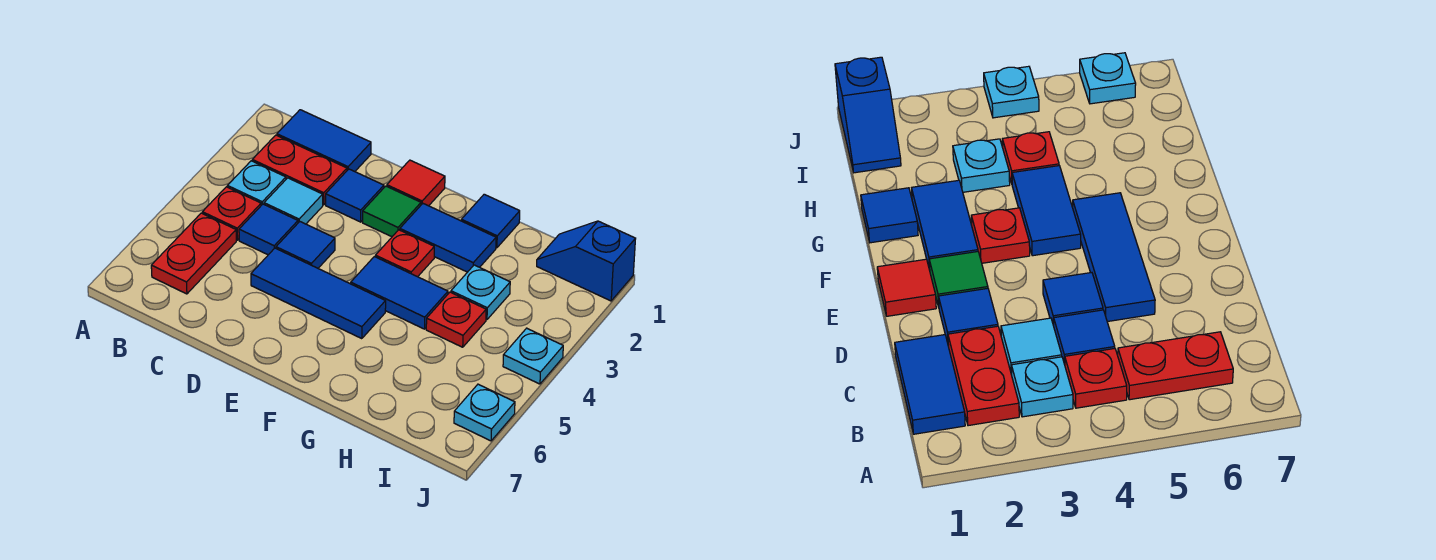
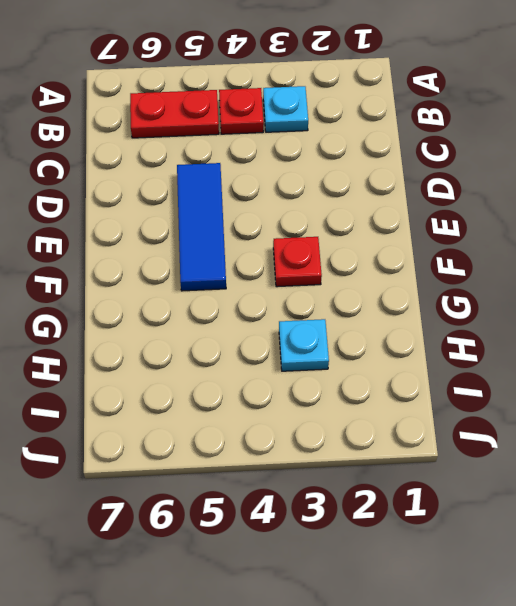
none -> blue tile B1:C1 level 1
none -> red plate B2:C2 level 1
none -> cyan tile C3 level 1

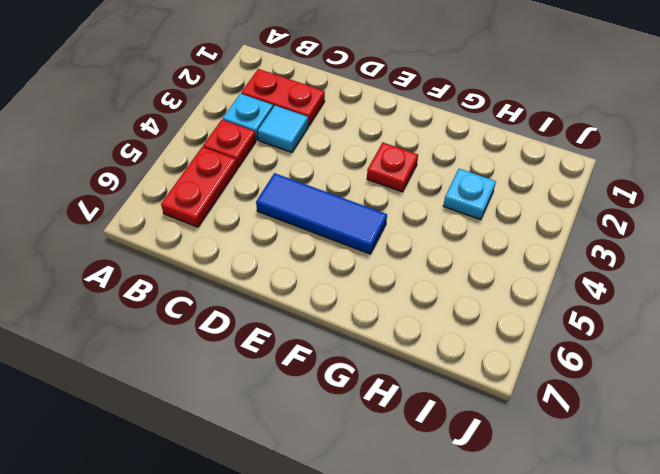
none -> blue tile B1:C1 level 1
none -> blue tile C4 level 1
none -> blue tile D2 level 1

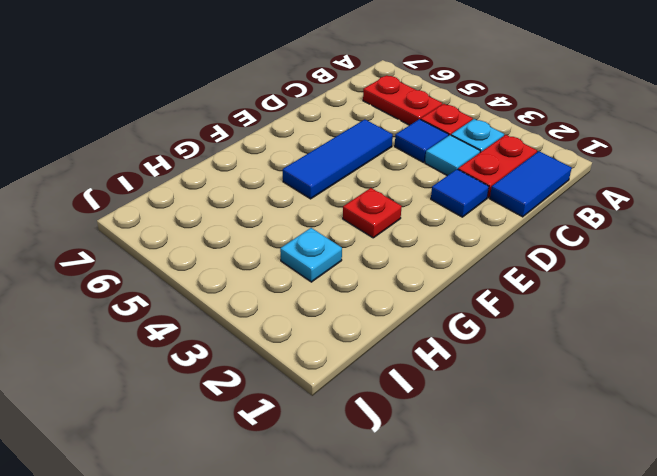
none -> blue tile D4 level 1
none -> red tile E1 level 1
none -> green tile E2 level 1

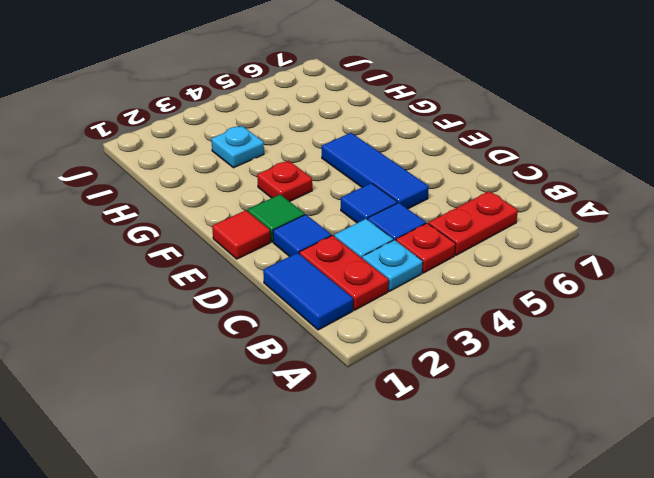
none -> blue tile F2:G2 level 1
none -> blue tile F4:G4 level 1
none -> blue tile G1 level 1

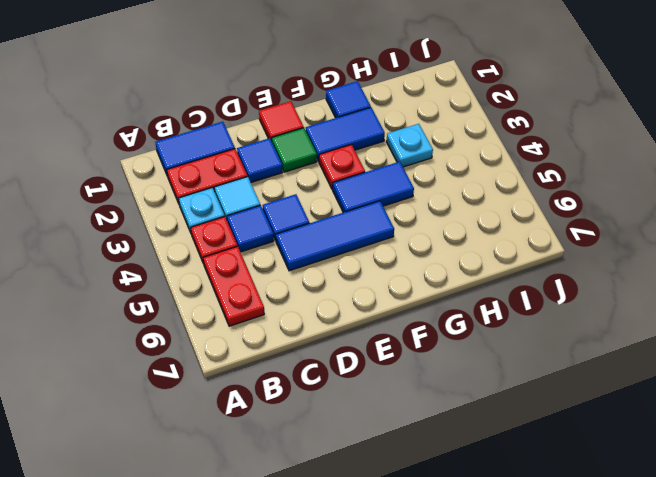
none -> red plate H4 level 1
none -> blue slope I1:J1 level 1 top J
none -> cyan plate J4 level 1

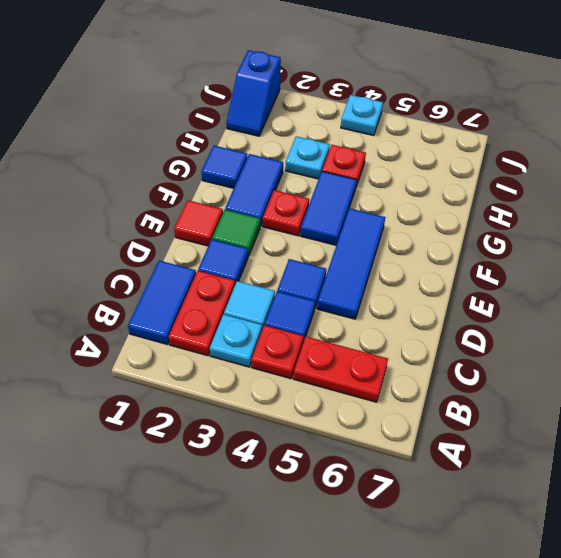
none -> cyan plate J6 level 1

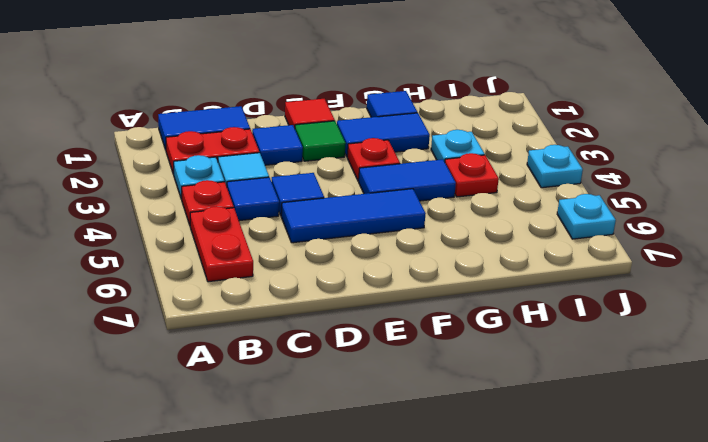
none -> blue slope I1:J1 level 1 top J

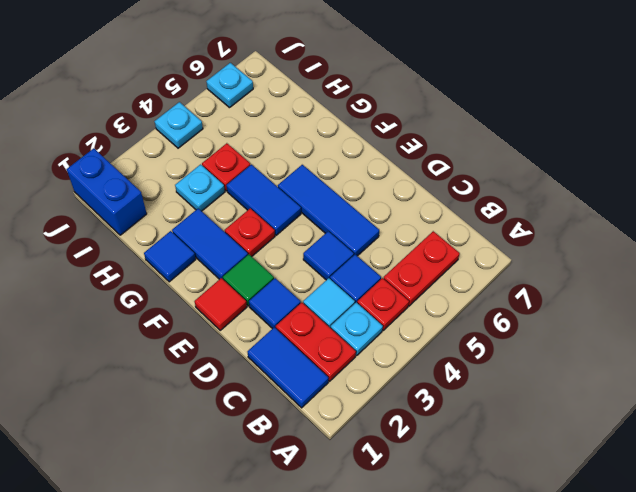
blue brick I1:J1 level 1 -> blue slope I1:J1 level 1 top J

